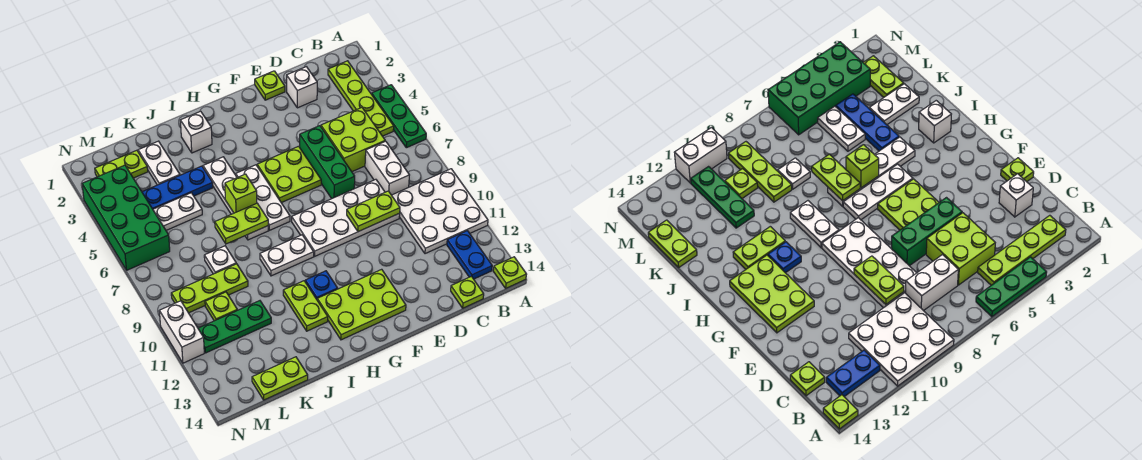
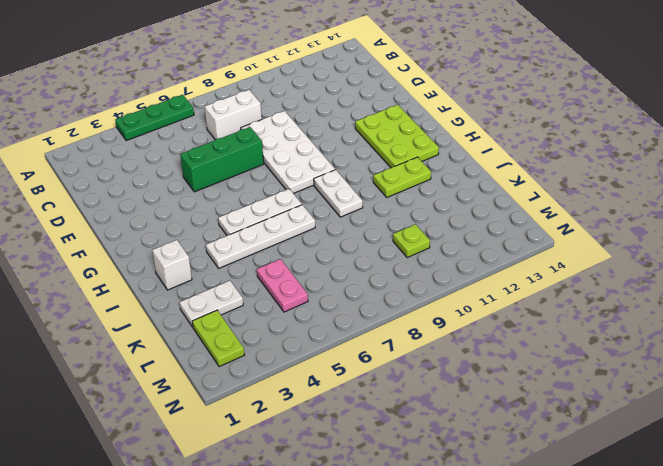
pink plate K5:L5 level 1 -> white plate K5:L5 level 1
none -> white plate A9:C11 level 1
none -> lime plate A14 level 1
none -> lime plate B2:B5 level 1
none -> blue plate B12:B13 level 1

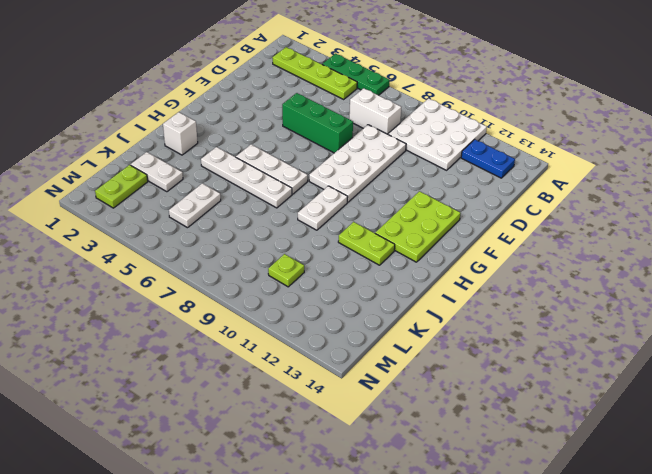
none -> lime plate A14 level 1
none -> lime brick C5:D6 level 1
none -> lime plate C14 level 1
none -> white brick D2 level 1

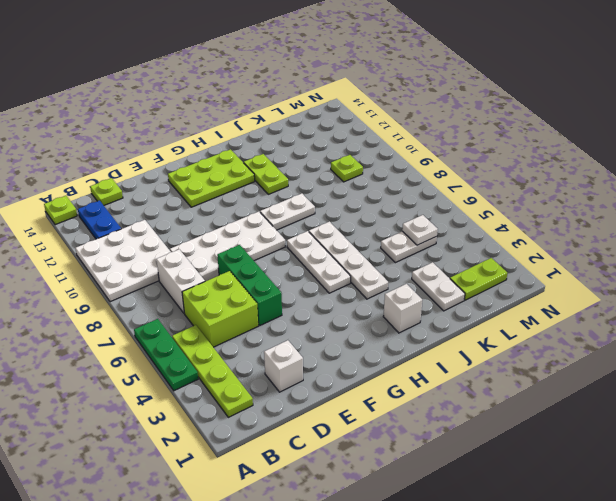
white plate L5 level 2 -> white plate K8 level 1
none -> lime plate E1 level 1
none -> lime plate F5:G6 level 1
none -> blue plate H11 level 1
none -> blue plate J4:L4 level 1

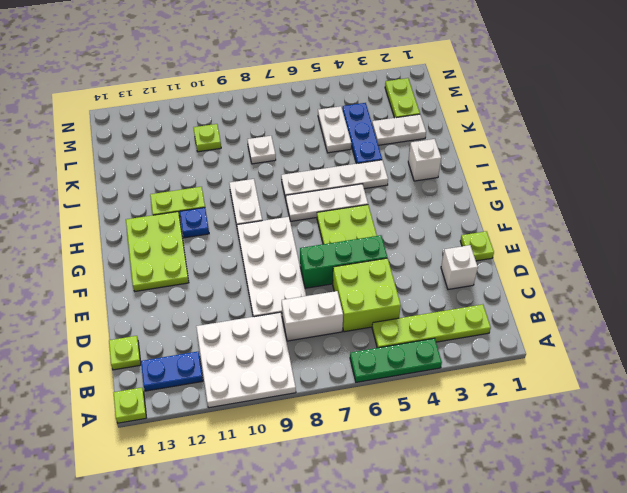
none -> lime plate K9:M9 level 1
none -> green plate K11:M11 level 1
none -> lime plate K14:L14 level 1
none -> green brick M3:N6 level 1

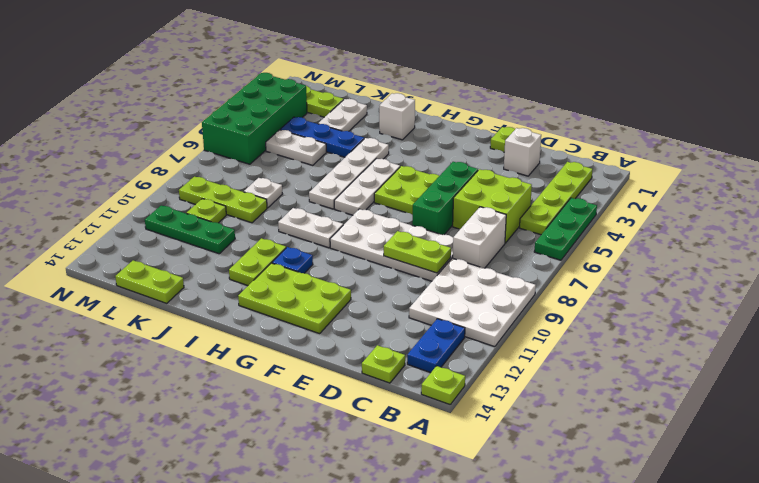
none -> white brick N10:N11 level 1
none -> lime brick I6 level 2
none -> lime plate I7:J7 level 2

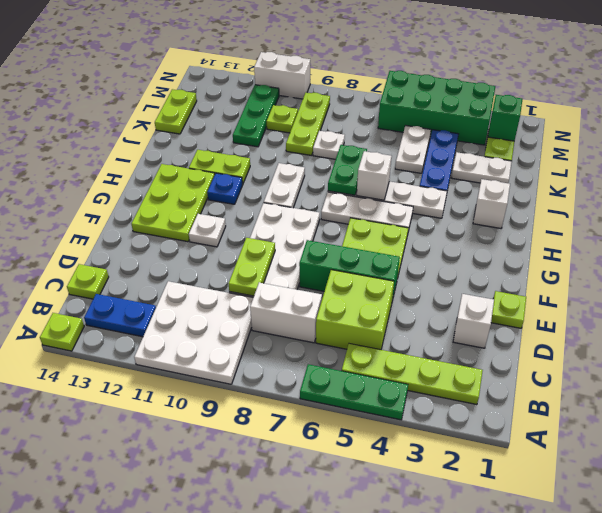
white plate F11 level 1 -> none
white brick I6 level 2 -> lime brick I6 level 2
green plate I7:J7 level 2 -> lime plate I7:J7 level 2
green brick M2 level 2 -> none

